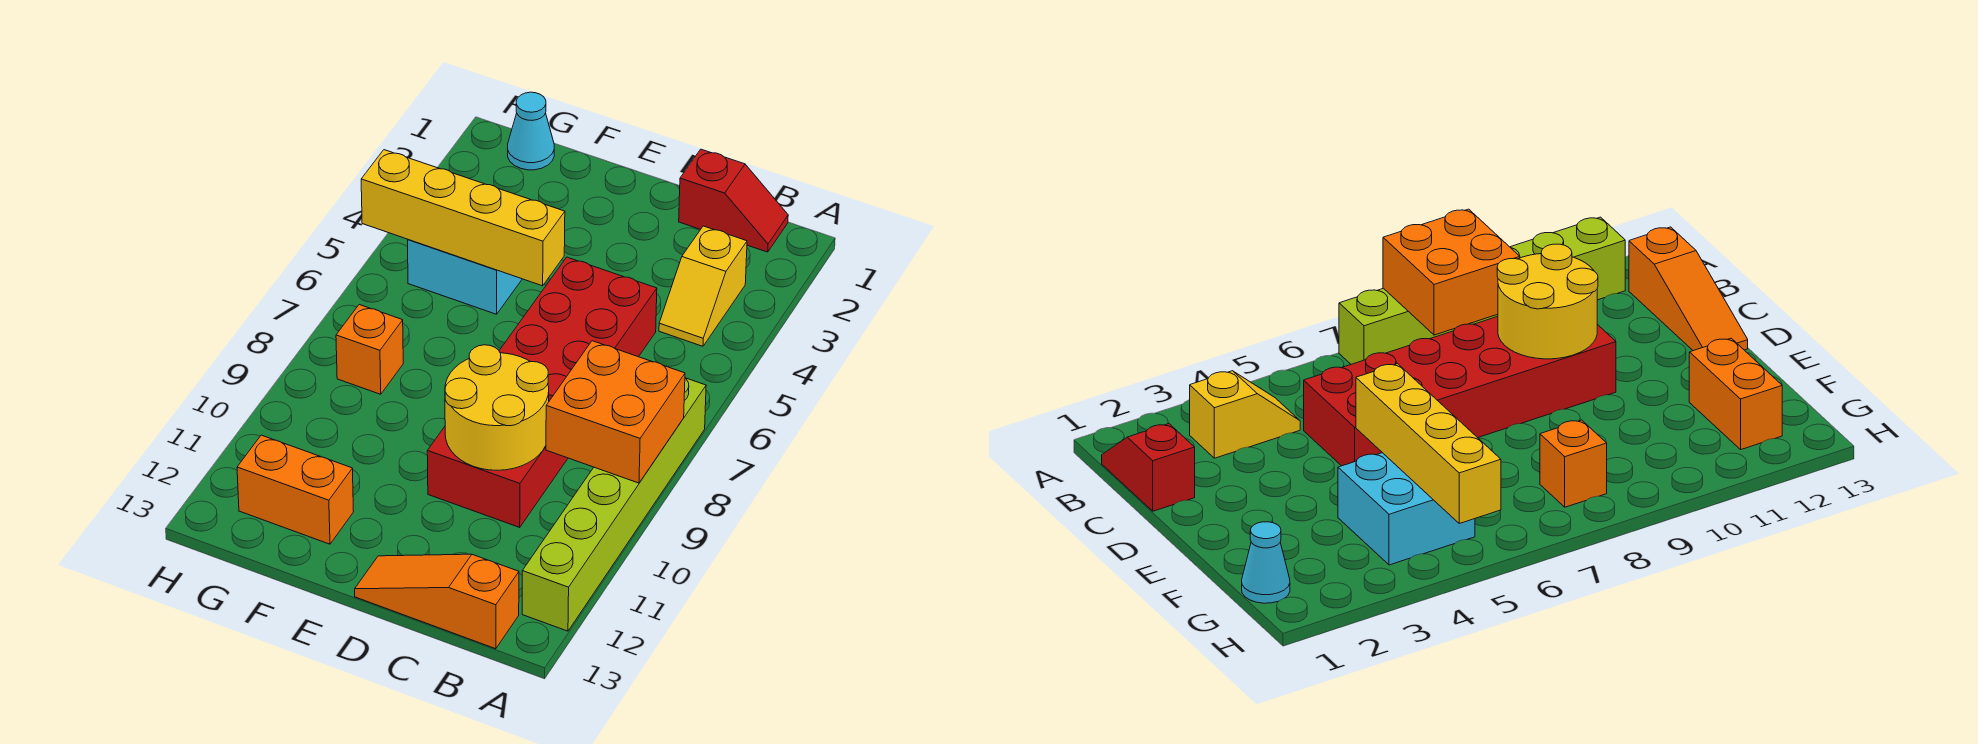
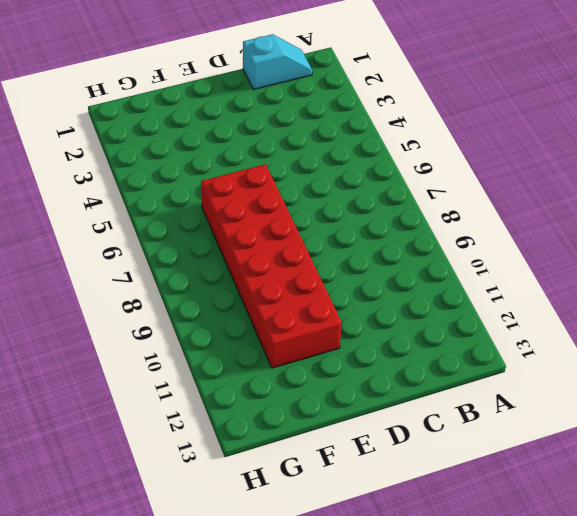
cyan slope B1:C1 level 1 top C -> red slope B1:C1 level 1 top C
red brick E6:F11 level 1 -> red brick C5:D10 level 1
none -> lime brick A7:A12 level 1
none -> yellow slope B3:B4 level 1 top 3
none -> orange slope B13:D13 level 1 top B

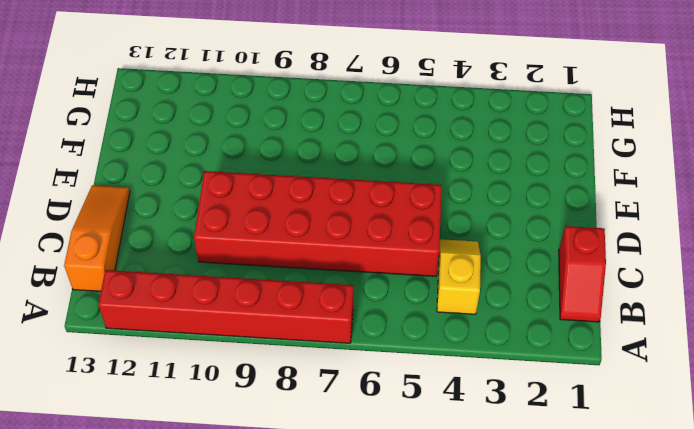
red brick A7:A12 level 1 -> lime brick A7:A12 level 1
yellow slope B4:C4 level 1 top B -> yellow slope B3:B4 level 1 top 3
none -> cyan brick F4:G5 level 1
none -> orange brick F12:G12 level 1
none -> cyan cone G1 level 1

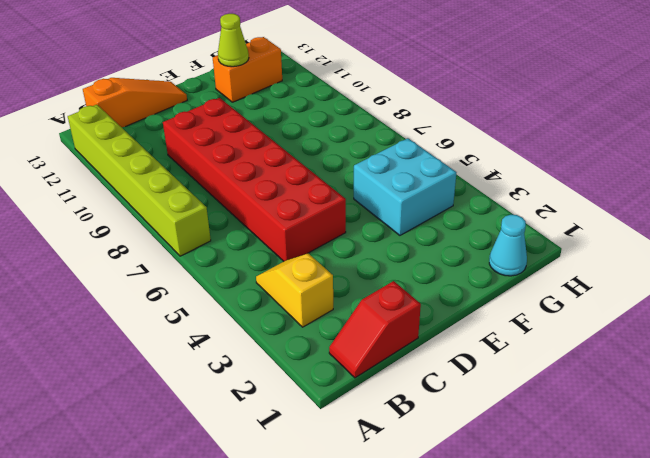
lime cone F12 level 2 -> none
none -> orange brick G8 level 1
none -> orange brick A8:B9 level 2
none -> yellow round brick C9:D10 level 2

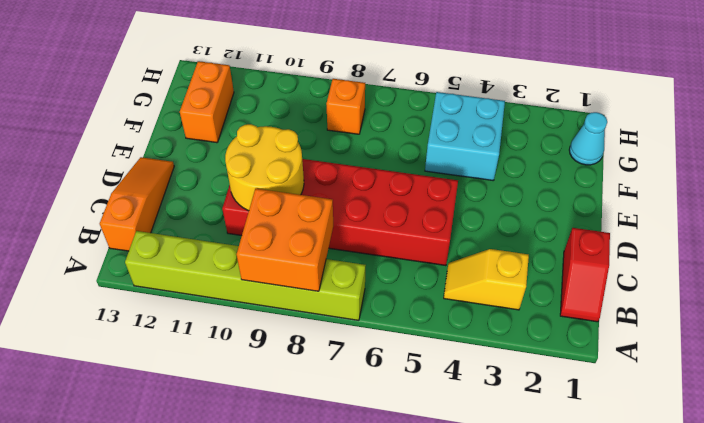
none -> yellow brick E5:H5 level 2

